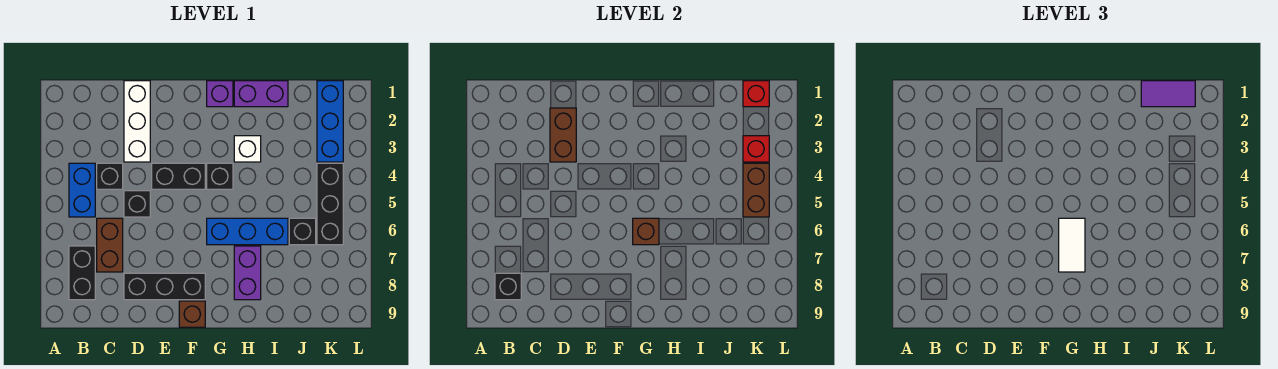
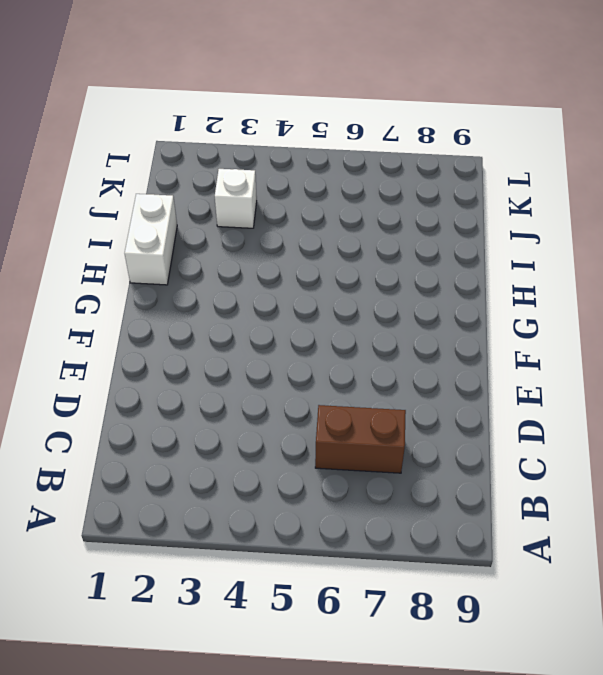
white brick H1:I1 level 1 -> purple brick H1:I1 level 1
white brick J3 level 1 -> white brick H3 level 1
none -> blue brick B4:B5 level 1
none -> black brick B7:B8 level 1
none -> black brick C4 level 1

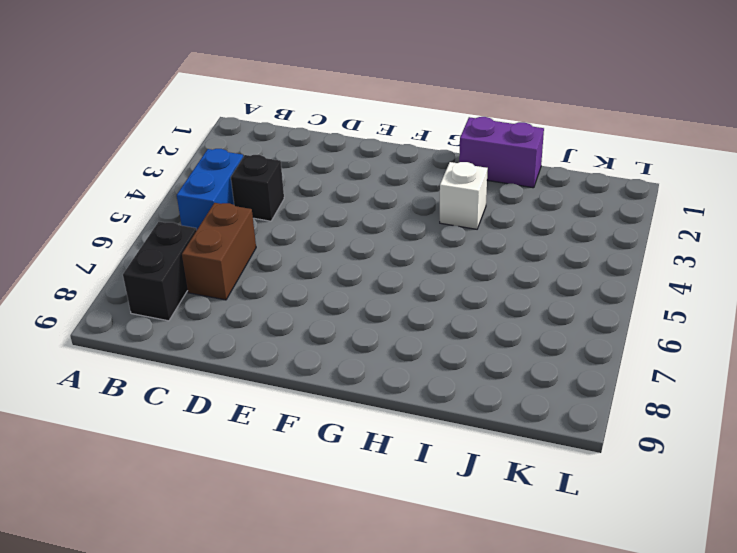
none -> white brick D1:D3 level 1
none -> black brick D5 level 1
none -> black brick D8:F8 level 1

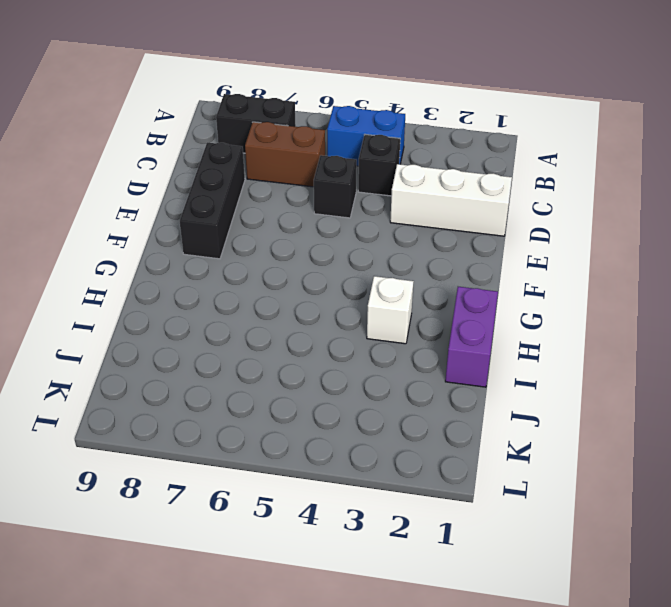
none -> black brick E4:F4 level 1
none -> brown brick F9 level 1
none -> purple brick G1 level 1

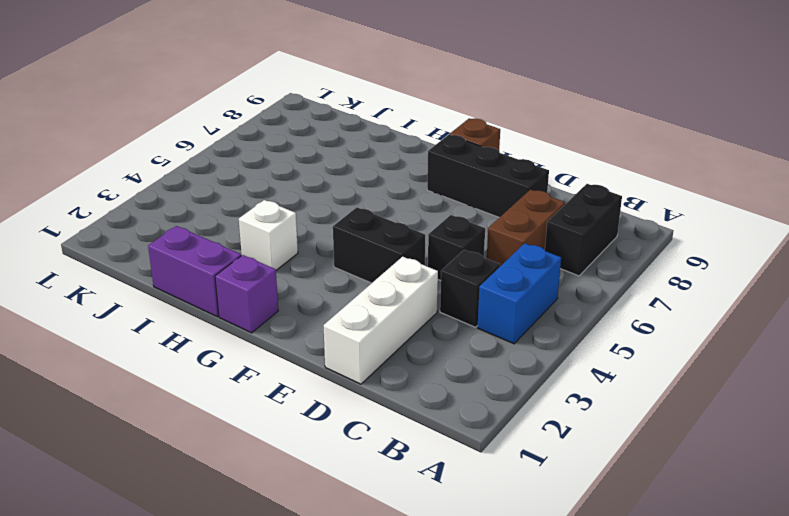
none -> black brick G4 level 1
none -> blue brick G6:I6 level 1
none -> purple brick H7:H8 level 1

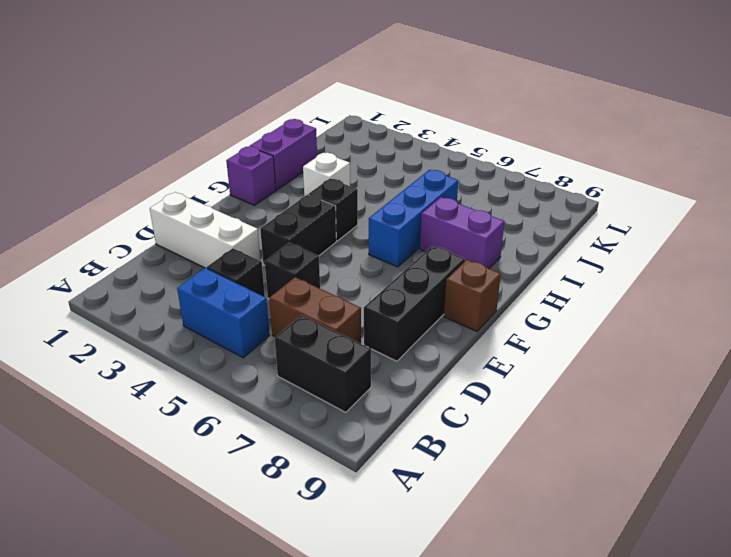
none -> black brick J6 level 1
none -> blue brick K1:K3 level 1
none -> black brick K4:K6 level 1

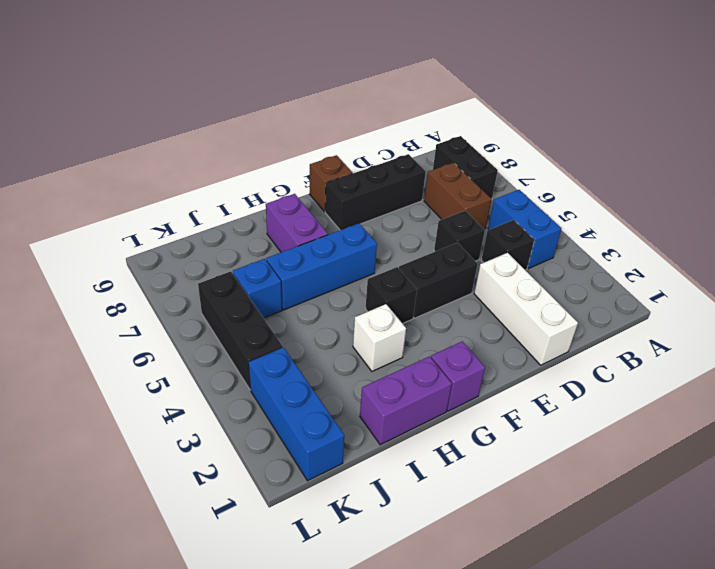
blue brick J6 level 1 -> black brick J6 level 1
none -> black brick B8 level 2
none -> brown brick D2:D3 level 2
none -> brown brick G6 level 2

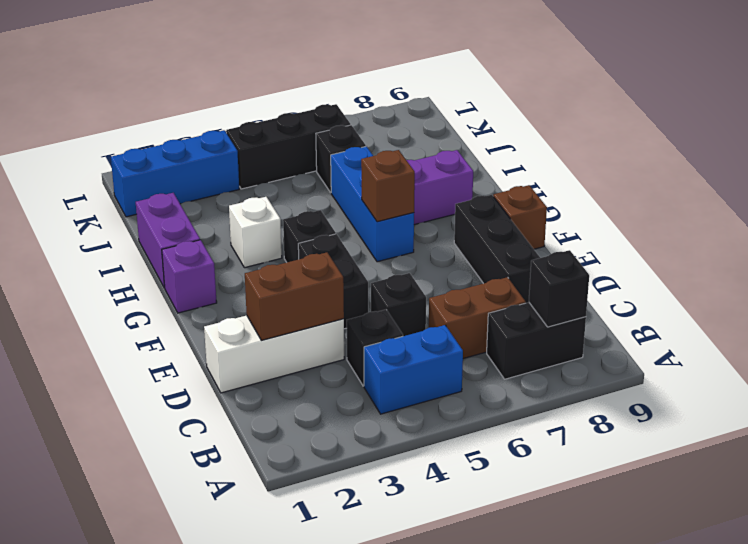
none -> red brick K1 level 2
none -> red brick K3 level 2
none -> brown brick K4:K5 level 2

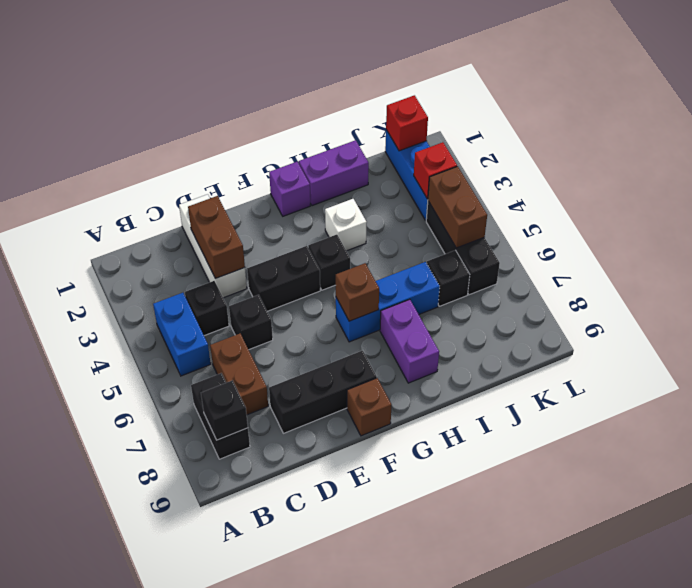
none -> white tile G6:G7 level 3
none -> purple tile J1:K1 level 3

